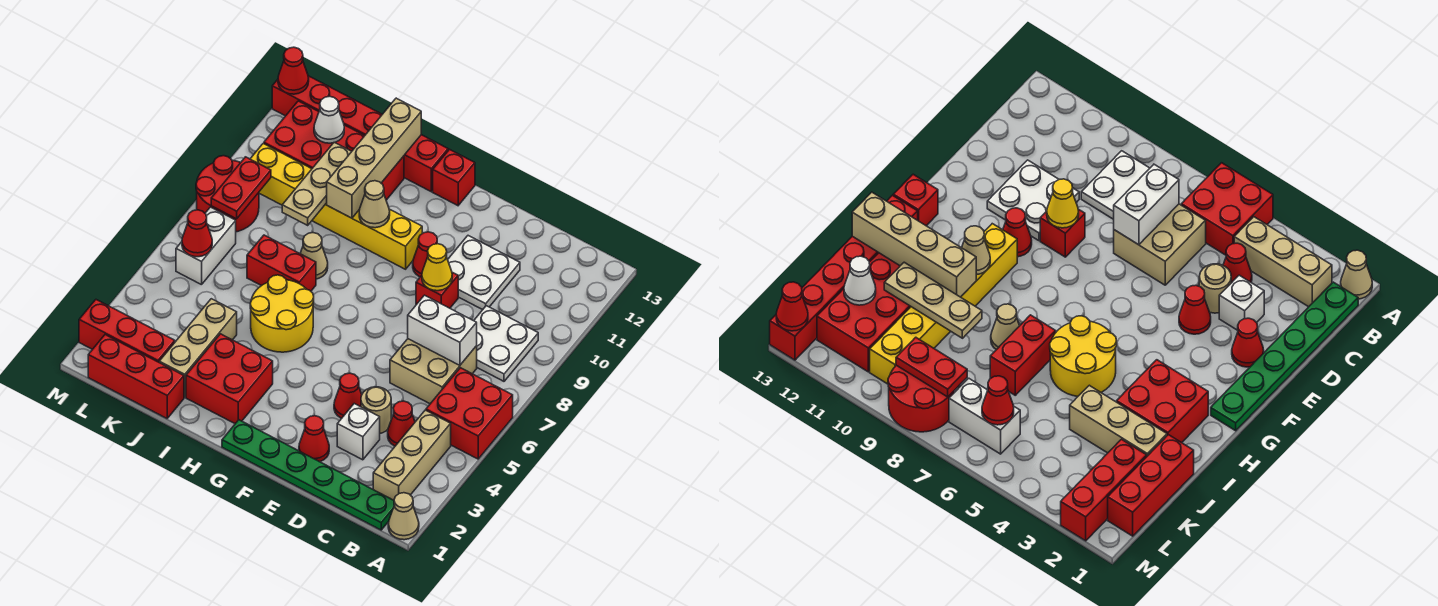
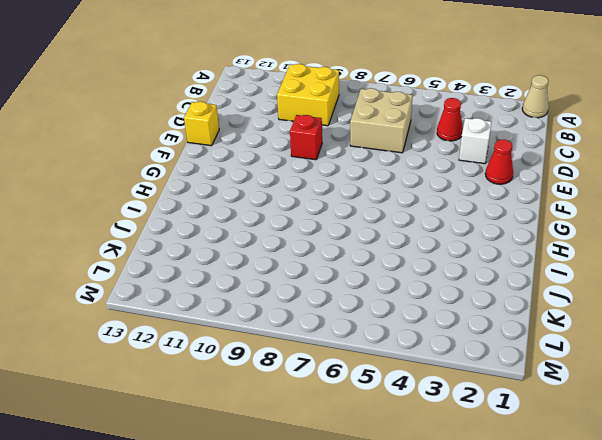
yellow brick B9:C10 level 1 -> white plate B8:C9 level 1
yellow brick E13 level 1 -> none
none -> red brick A5:B6 level 1
none -> green plate B1:G1 level 1
none -> tan brick B2:B4 level 1
none -> tan round brick D4 level 1

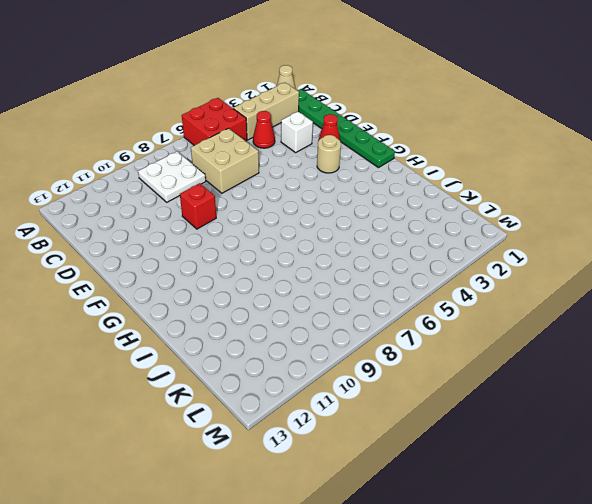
tan round brick F3 level 1 -> tan round brick D4 level 1
none -> white plate D10:E11 level 1
none -> red cone E4 level 1
none -> red cone F10 level 1
none -> yellow brick G10:L10 level 1

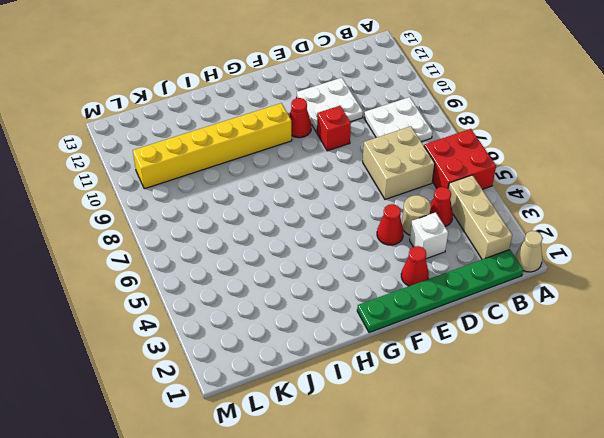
none -> red brick G13 level 1
none -> red brick H2:I3 level 1
none -> yellow round brick H5:I6 level 1
none -> red brick H13:M13 level 1

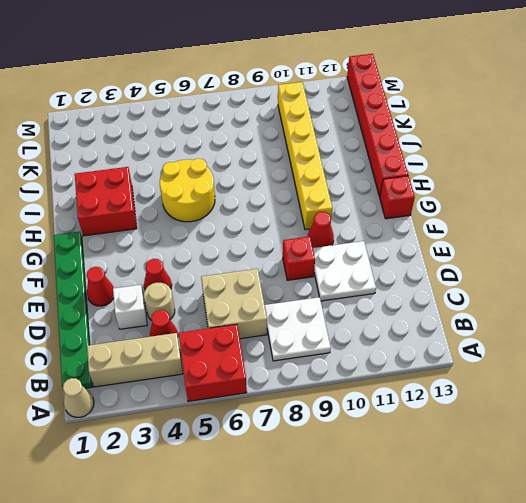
none -> red brick I7:J7 level 1
none -> tan cone I8 level 1
none -> red brick I11:L12 level 1
none -> red brick J1:L1 level 1

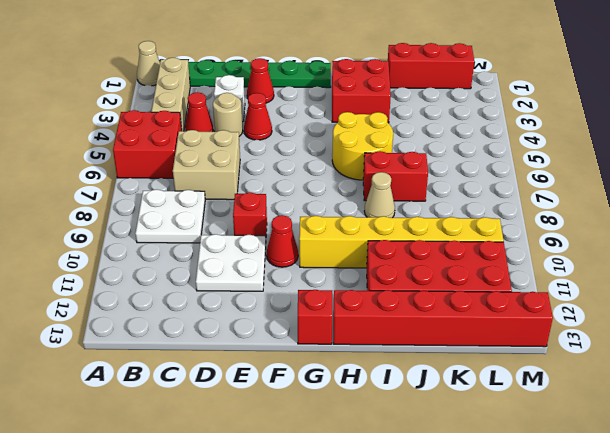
none -> tan brick J2:J4 level 1
none -> red brick K2:M2 level 1
none -> white brick L6:L7 level 1
none -> red round brick L8:M9 level 1

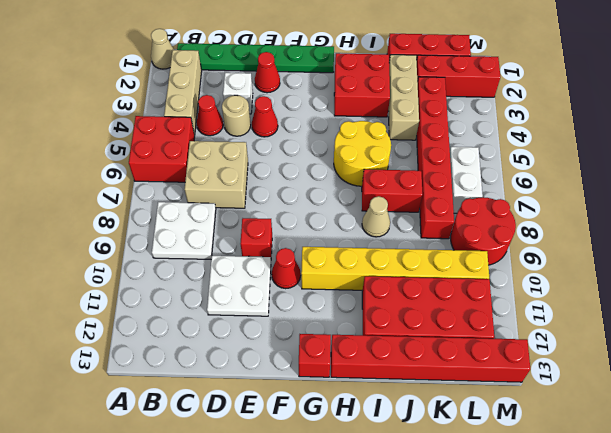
red brick K3:K8 level 1 -> none
none -> white brick C7:D7 level 2
none -> yellow cone E9 level 2
none -> tan cone H10 level 2
none -> tan brick I10:I13 level 2

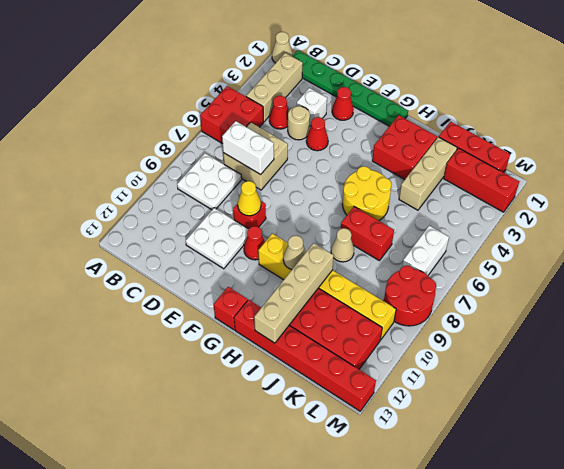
none -> tan plate J9:J11 level 2
none -> white cone K12 level 2
none -> red cone L6 level 2
none -> red plate L8:L9 level 2

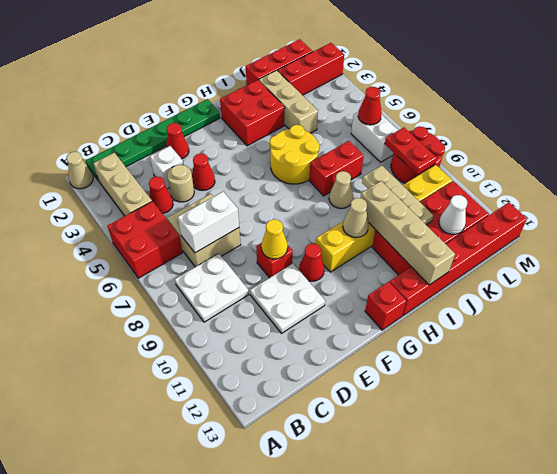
none -> red cone M13 level 2

